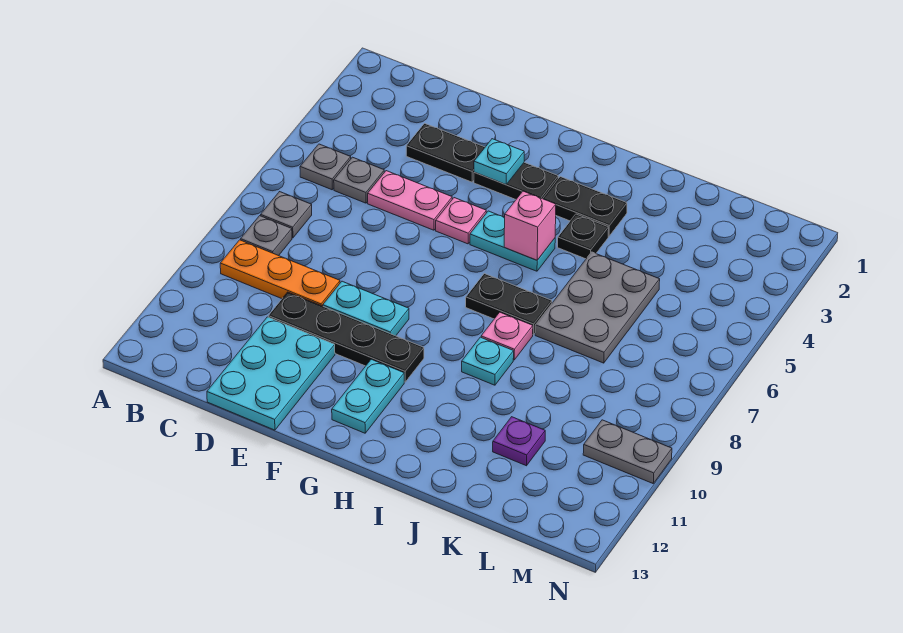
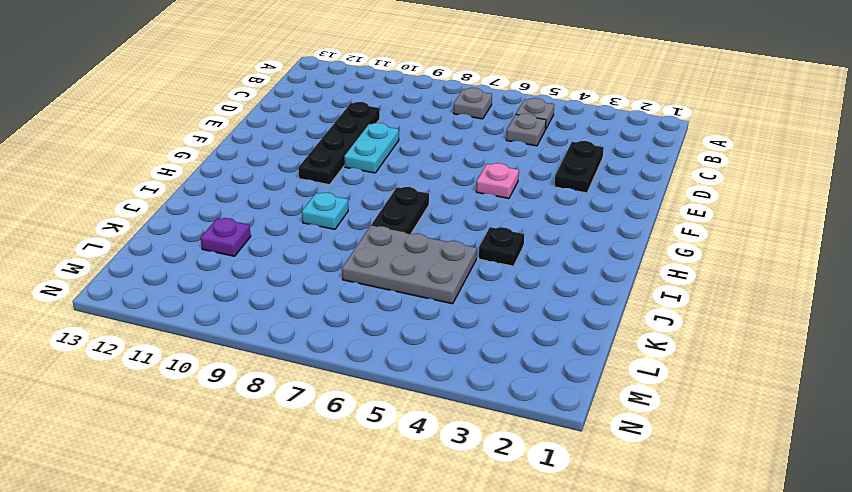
none -> grey plate B8 level 1
none -> orange plate B9:D9 level 1
none -> pink plate D5:E5 level 1

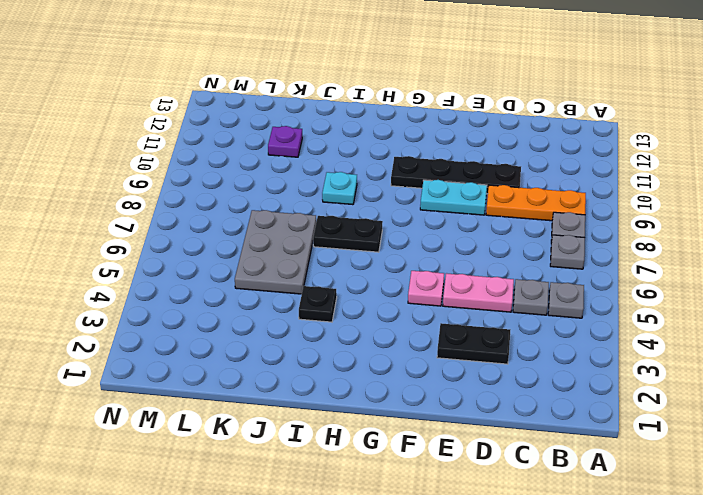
none -> cyan plate D11:E13 level 1
none -> black plate F3:G3 level 1
none -> cyan plate G5:H5 level 1

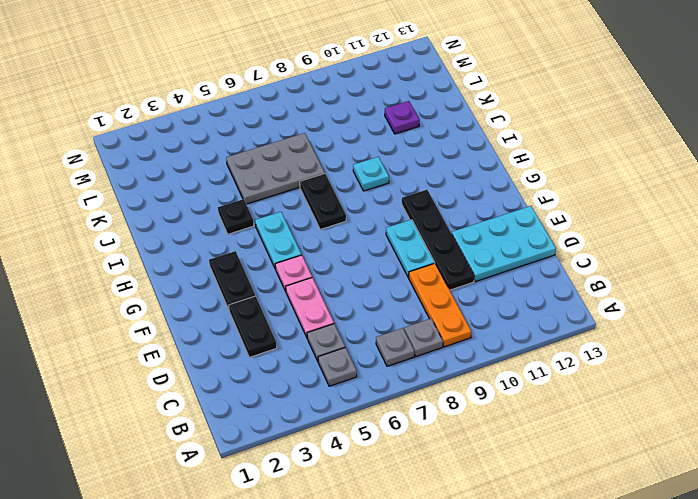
none -> cyan plate G11:G12 level 1
none -> black plate H3:I3 level 1
none -> pink plate I8 level 1

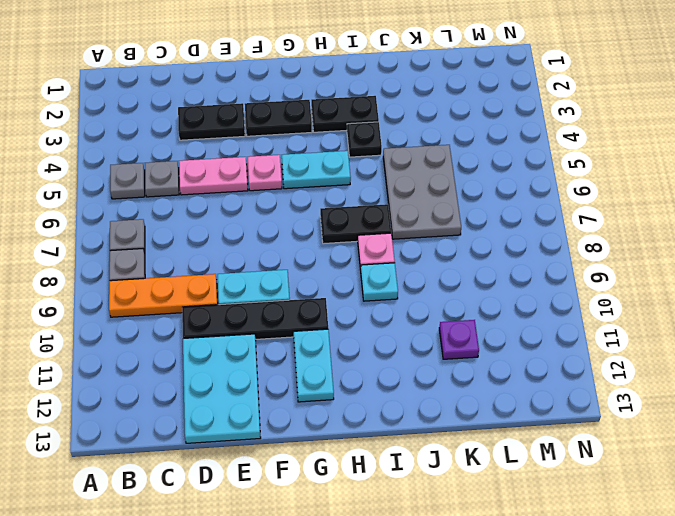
none -> grey plate M10:N10 level 1
none -> cyan plate F3 level 2
none -> pink brick H5 level 2

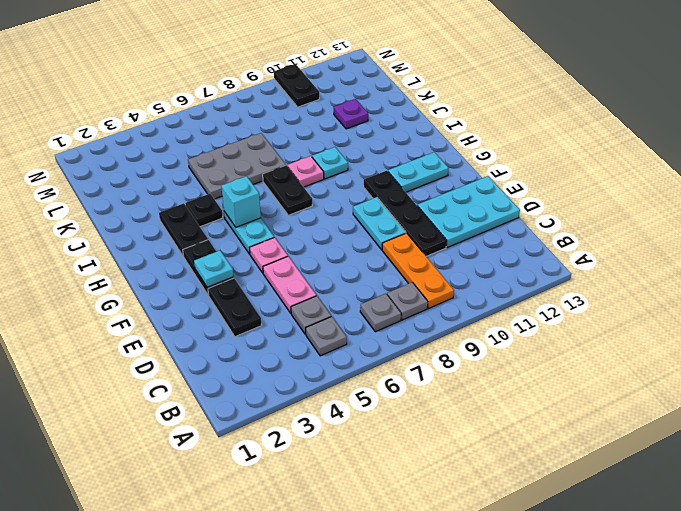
cyan brick H5 level 2 -> pink brick H5 level 2
black plate M10:N10 level 1 -> grey plate M10:N10 level 1

